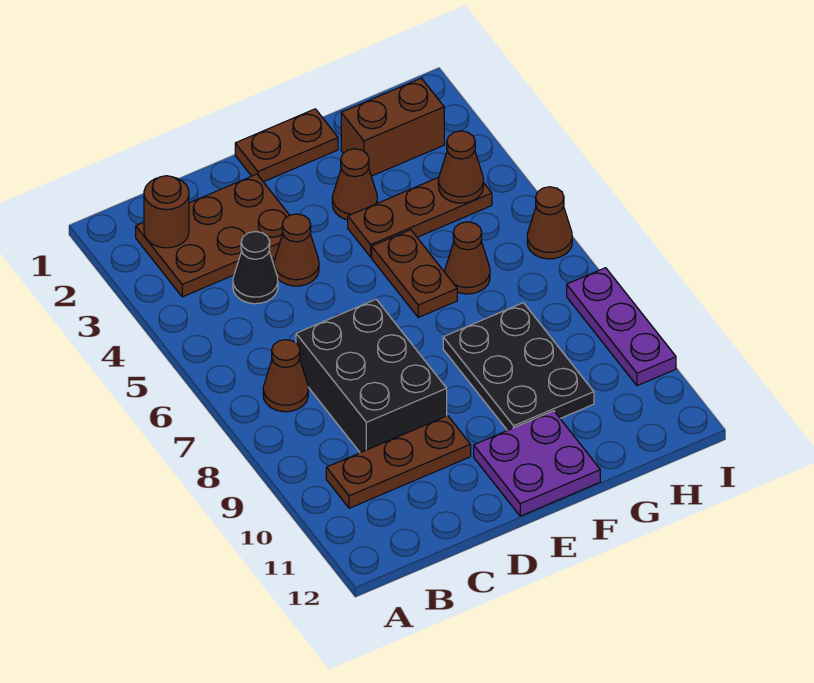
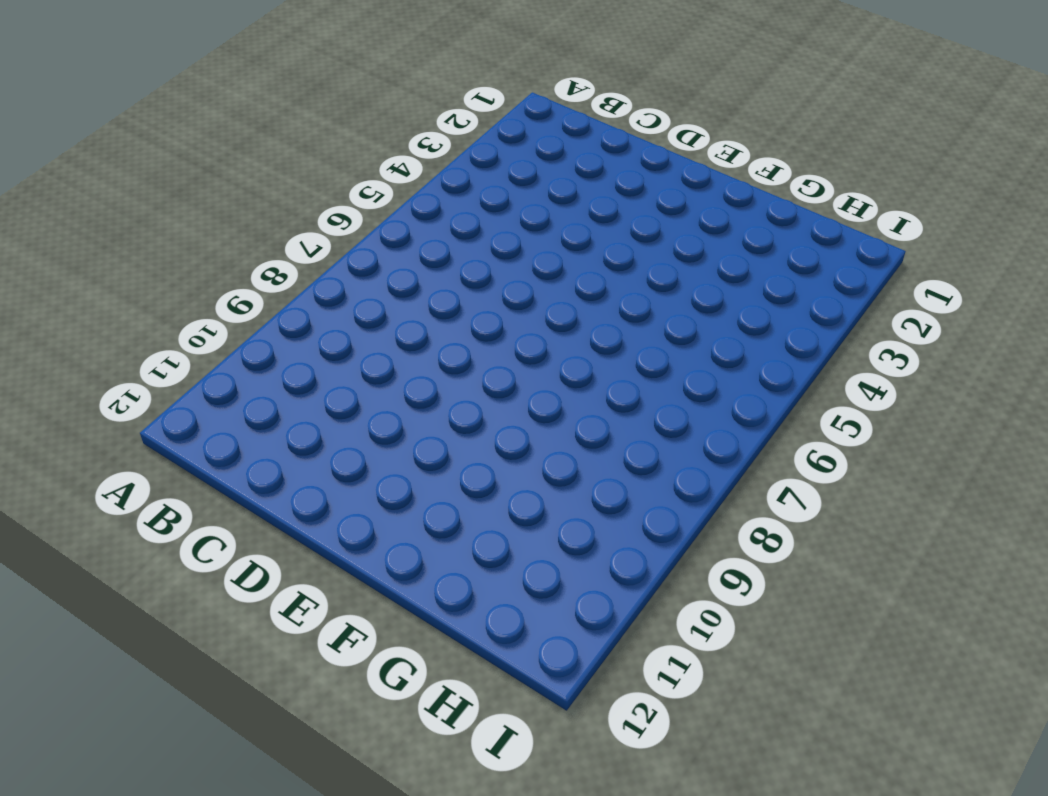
none -> brown plate B2:D3 level 1
none -> brown cone B7 level 1
none -> brown plate B10:D10 level 1

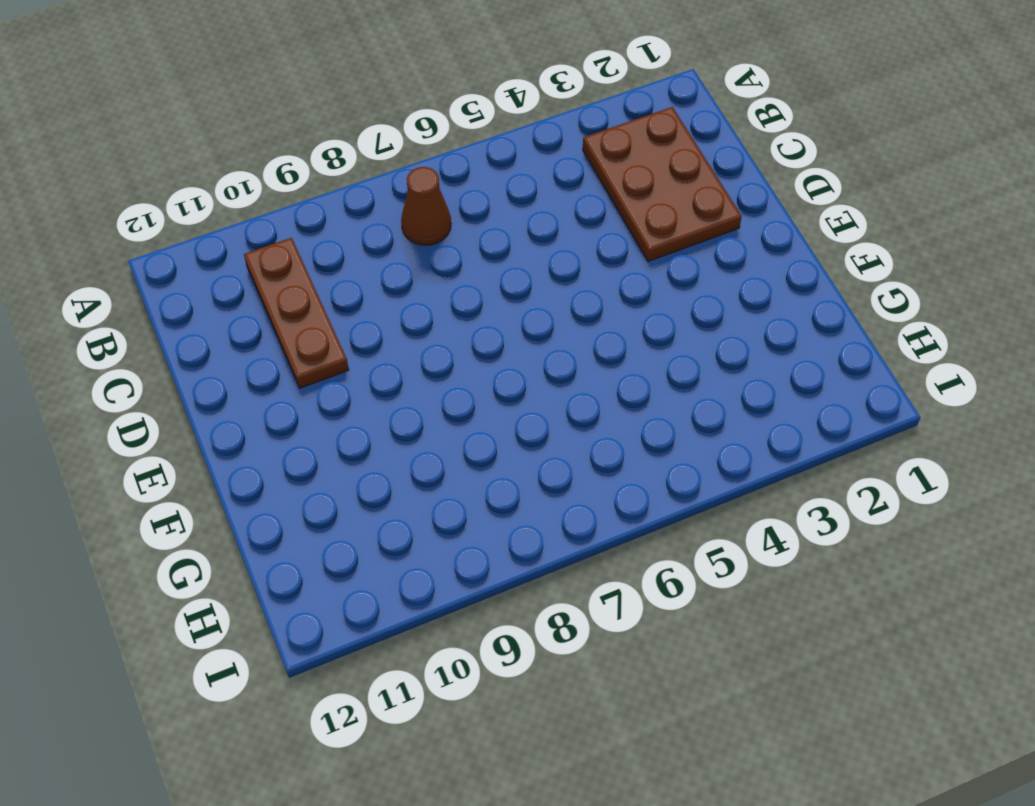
none -> black cone C4 level 1
none -> black brick C7:D9 level 1
none -> brown cone D4 level 1

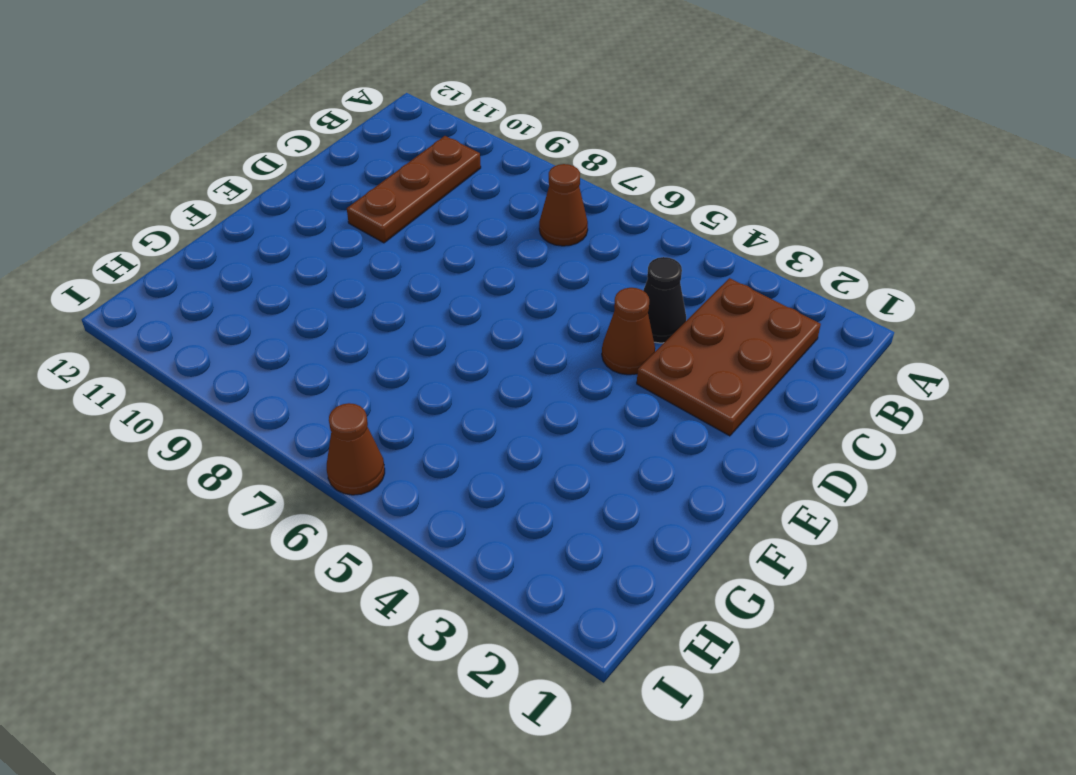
none -> black brick C7:D9 level 1
none -> brown plate E1:F1 level 1
none -> purple plate E11:F12 level 1

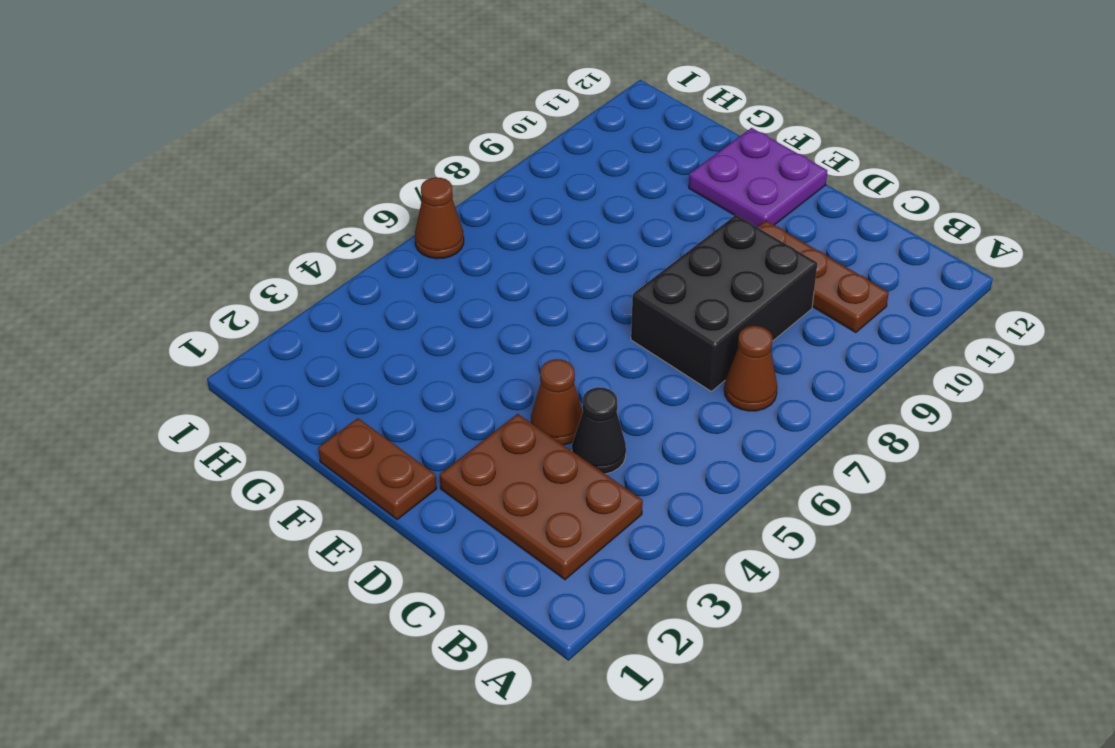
none -> brown cone F3 level 1
none -> brown plate F4:H4 level 1
none -> brown plate F5:F6 level 1

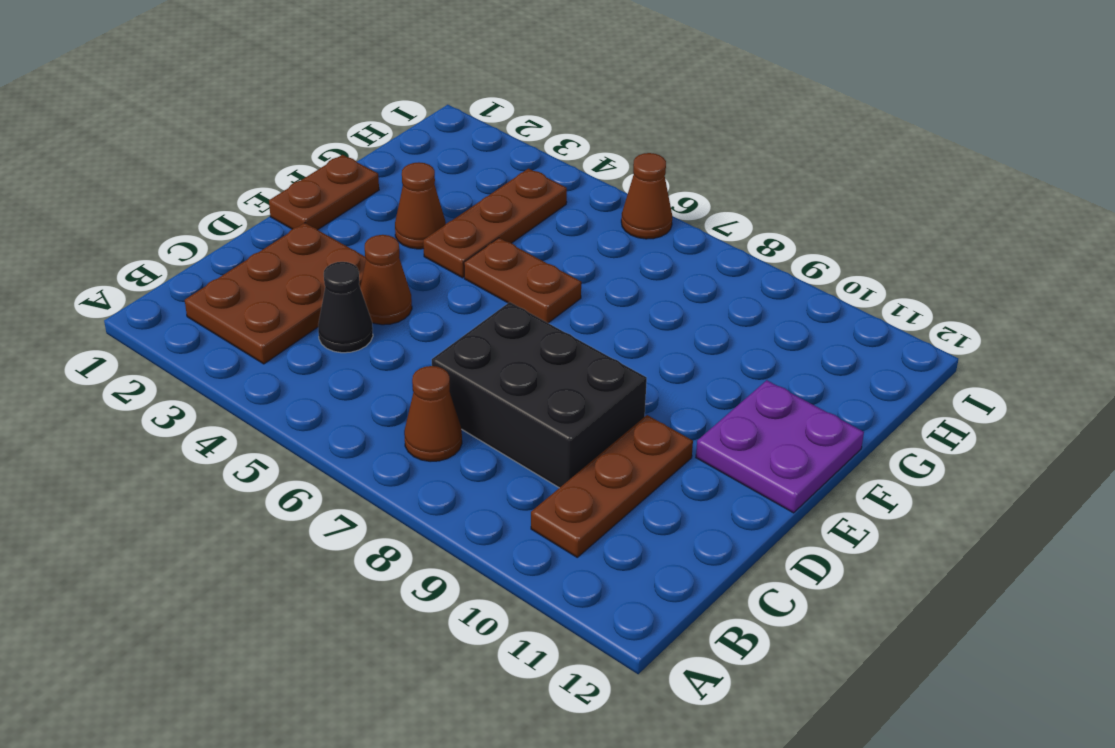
none -> black plate F8:G10 level 1
none -> brown brick G2:H2 level 1
none -> brown cone G6 level 1

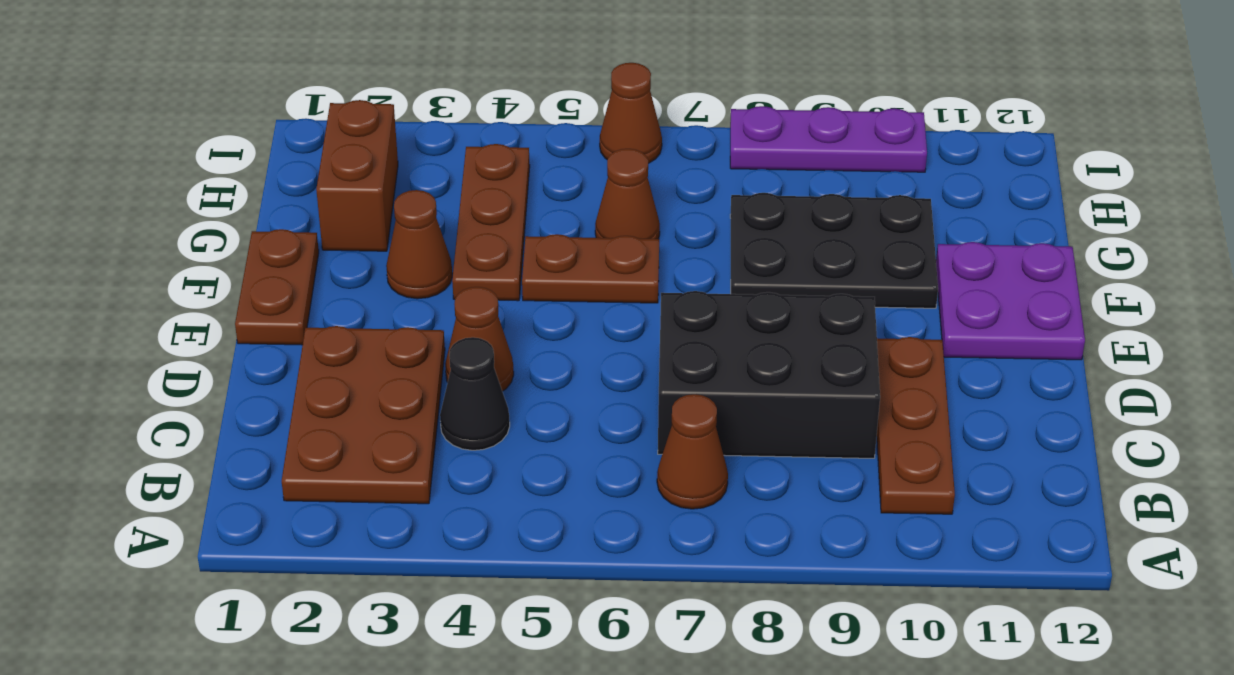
none -> brown round brick B2 level 2
none -> brown cone H4 level 2

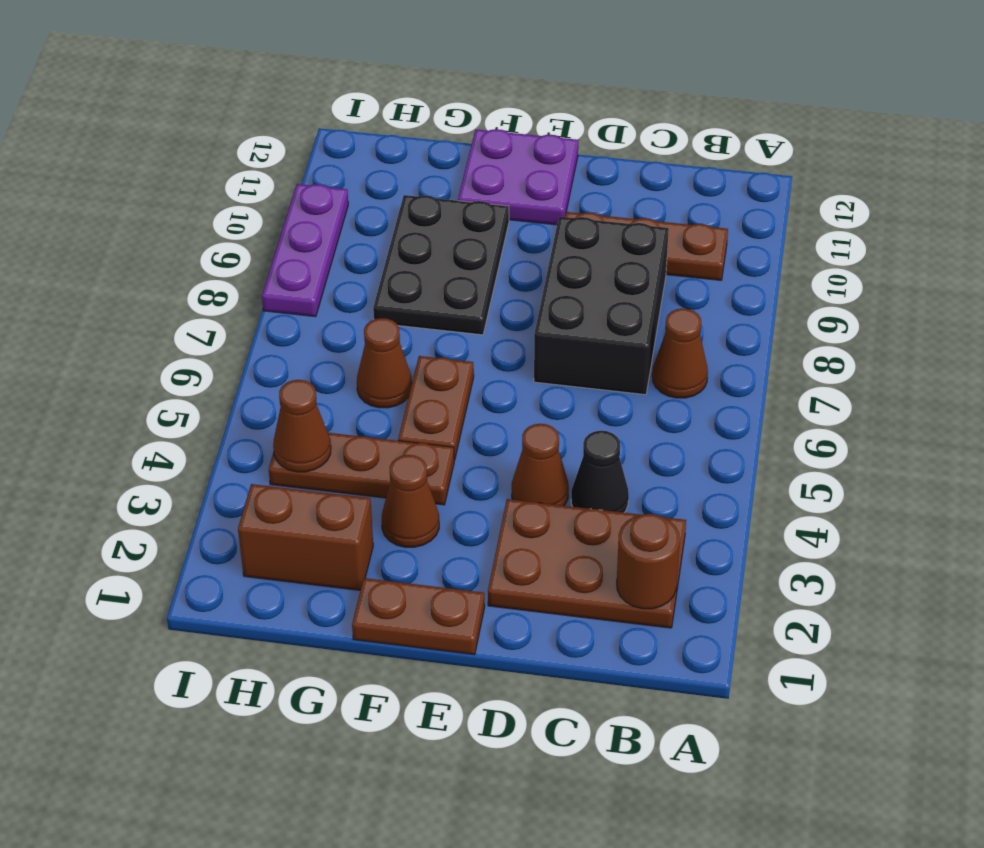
none -> brown cone I6 level 1

